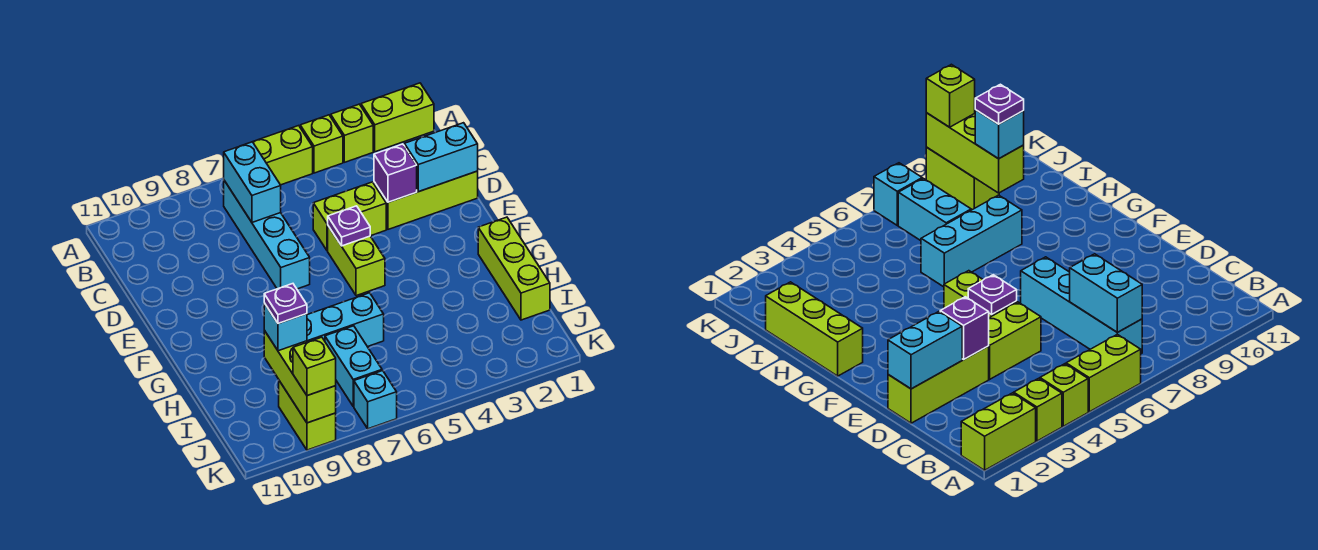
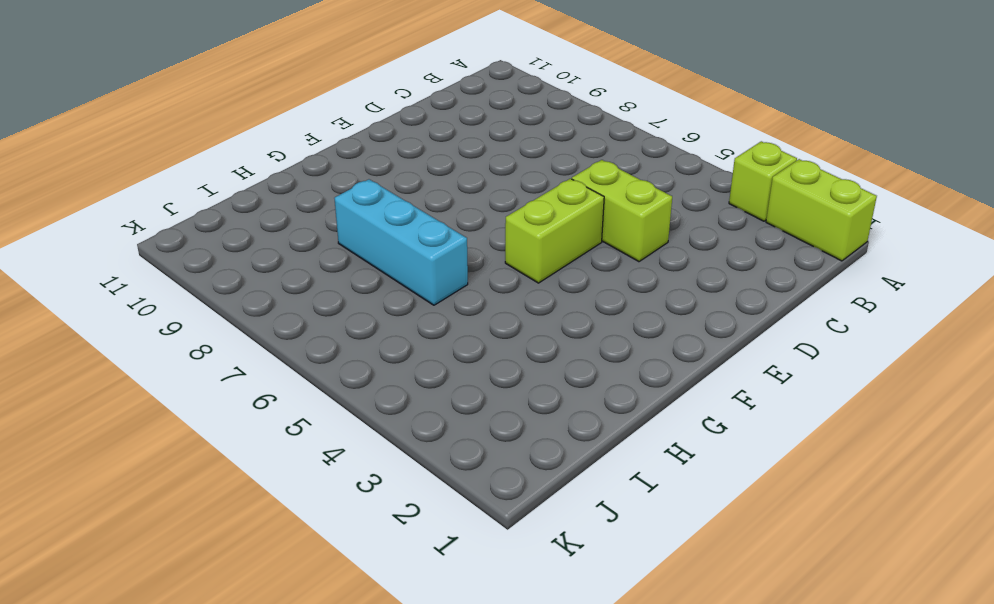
none -> lime brick A4 level 1
none -> lime brick A5:A6 level 1
none -> cyan brick B7:E7 level 1

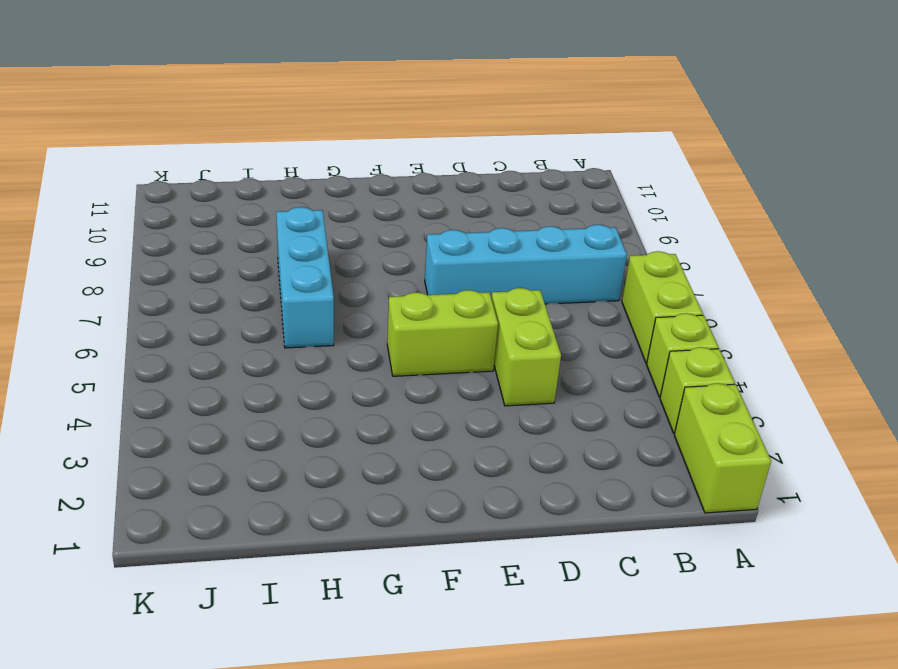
none -> lime brick D1:D3 level 1
none -> lime brick G1:I1 level 1
none -> cyan brick I7:J7 level 1

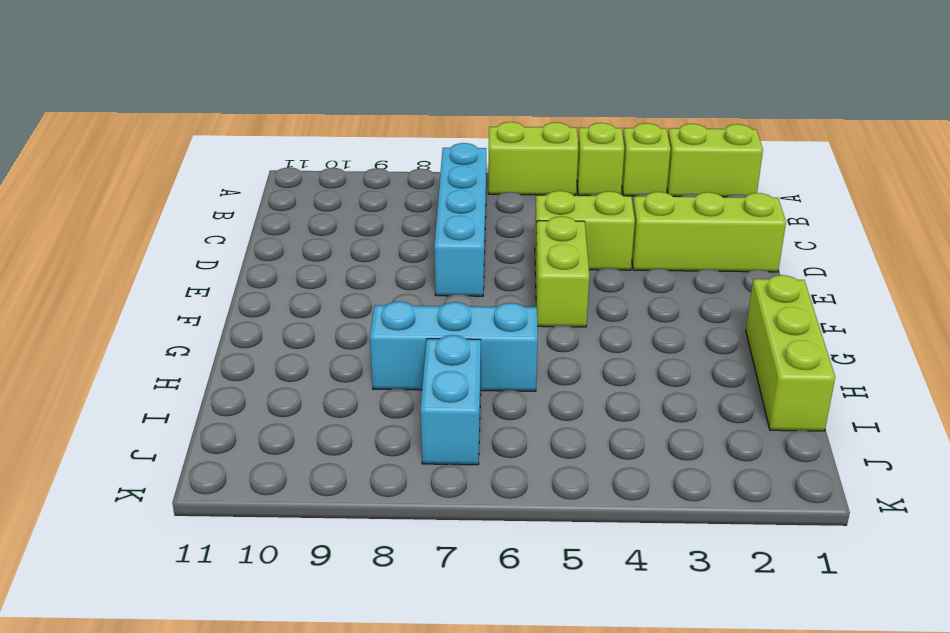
none -> lime brick J9:K9 level 1
none -> cyan brick K7 level 1
none -> cyan brick B7:C7 level 2

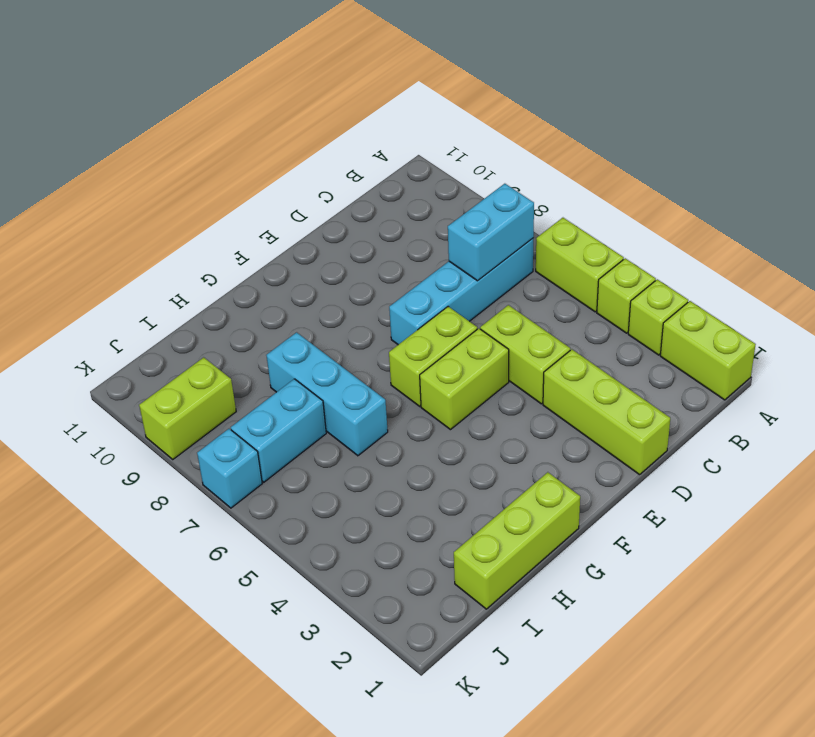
lime brick E6:F6 level 1 -> none
none -> cyan brick D1:D2 level 2
none -> purple brick D3 level 2
none -> purple plate E5 level 2

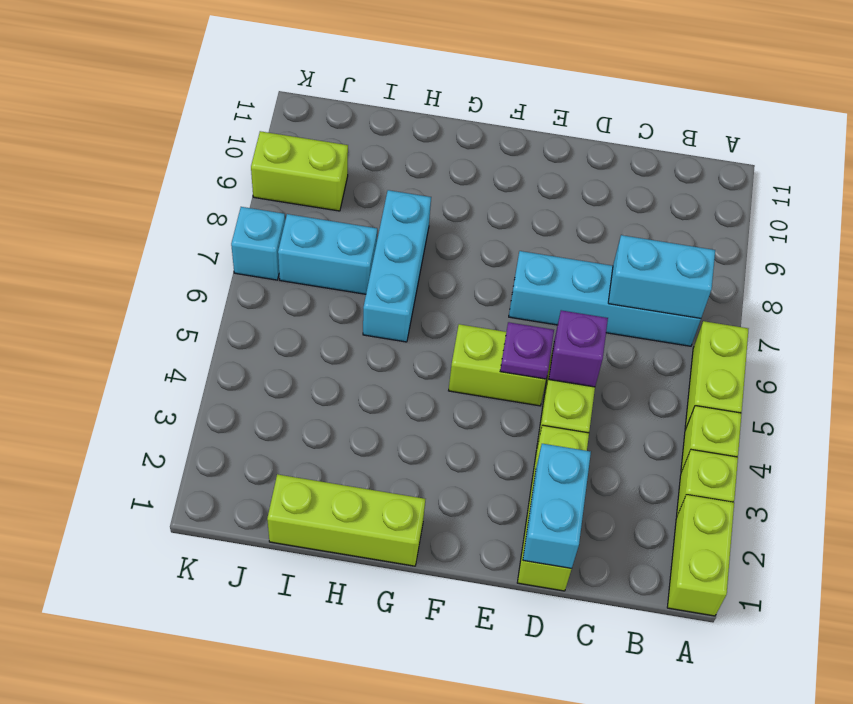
purple brick D5 level 2 -> purple brick D3 level 2
none -> lime brick I9:K9 level 2
none -> cyan brick I9 level 3
none -> lime brick K9 level 3

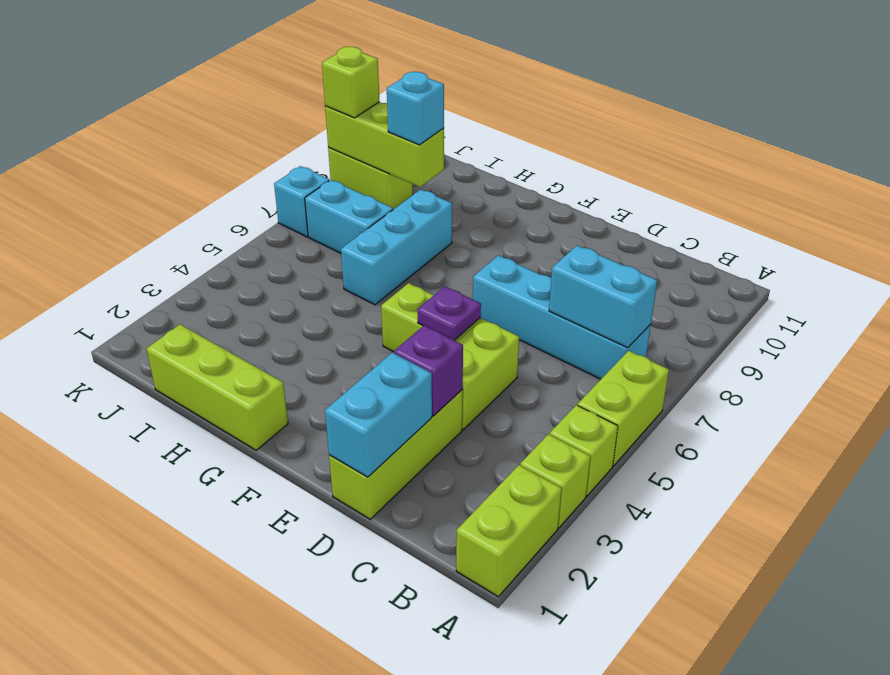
none -> purple plate I9 level 4

